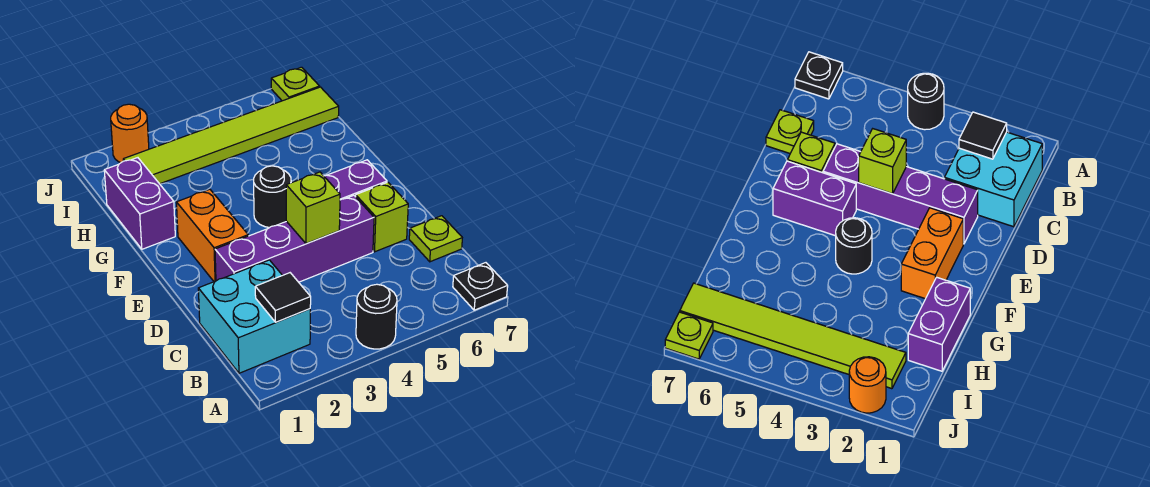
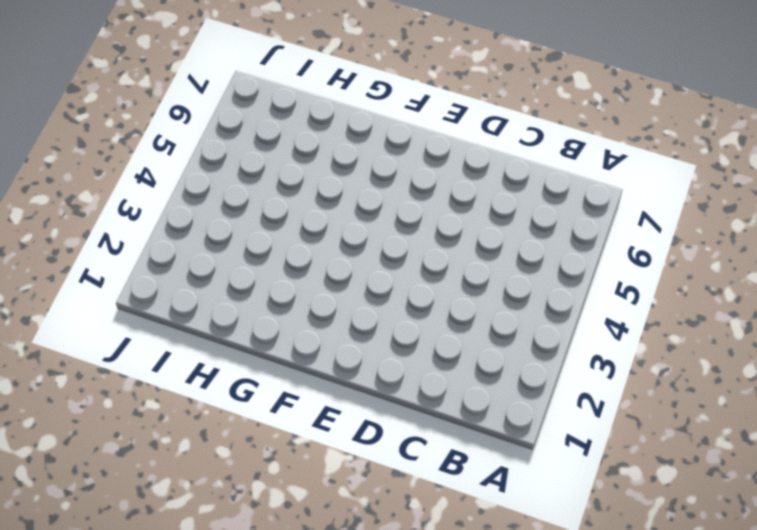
none -> black round brick A4 level 1
none -> black plate A7 level 1
none -> cyan brick B1:C2 level 1

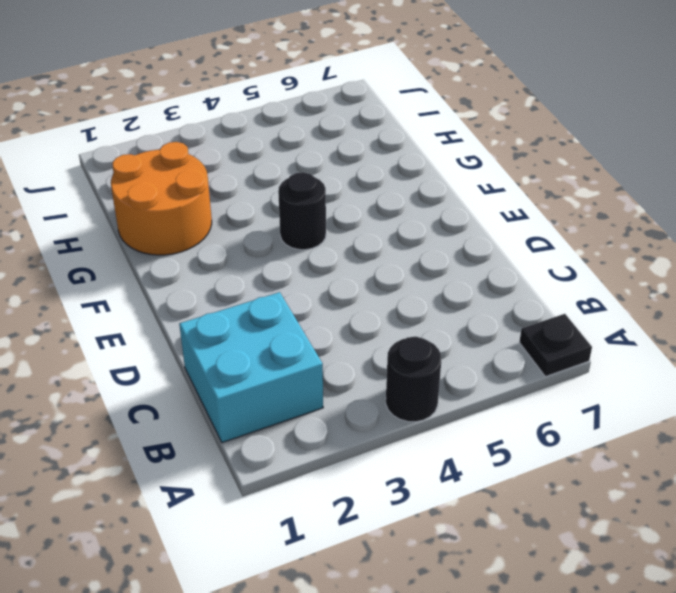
orange round brick G1:H2 level 1 -> purple brick G1:H1 level 1
none -> lime plate C7 level 1
none -> purple brick D2:D5 level 1
none -> lime brick D6 level 1

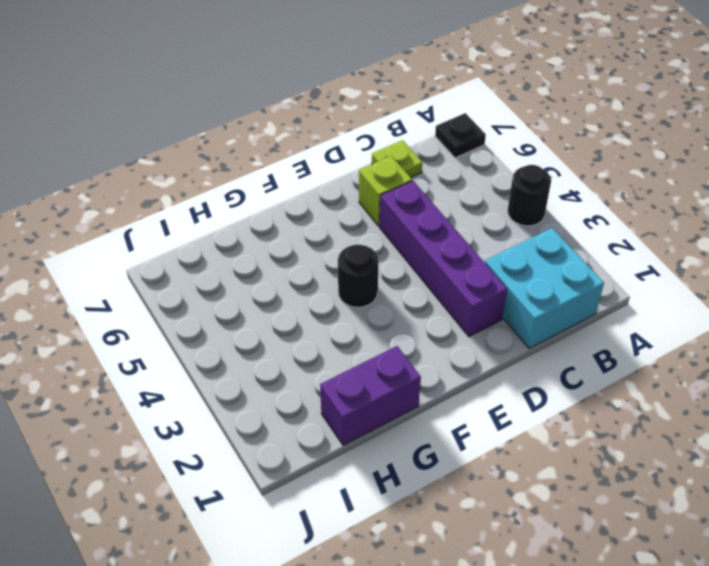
none -> orange brick E2:F2 level 1
none -> purple brick E5:E6 level 1
none -> lime tile I2:I7 level 1

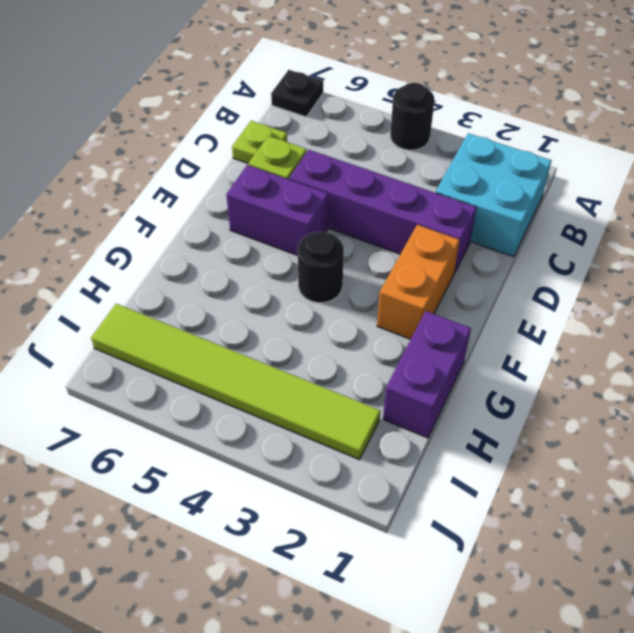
none -> orange round brick J2 level 1
none -> lime plate J7 level 1
none -> black tile B2 level 2

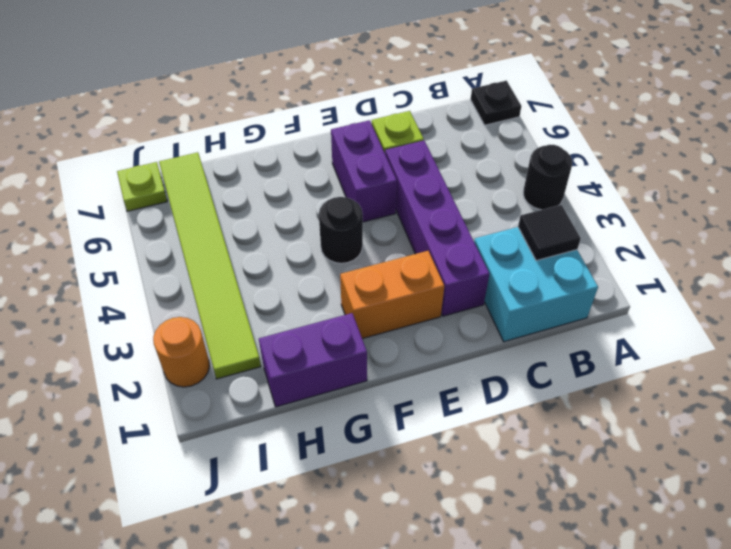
none -> lime plate C7 level 1
none -> lime brick D4 level 2

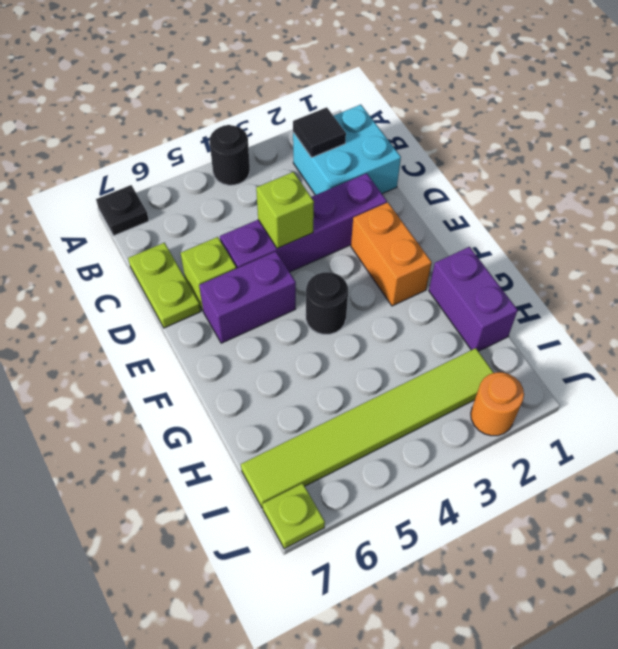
lime plate C7:D7 level 1 -> lime plate C7 level 1

